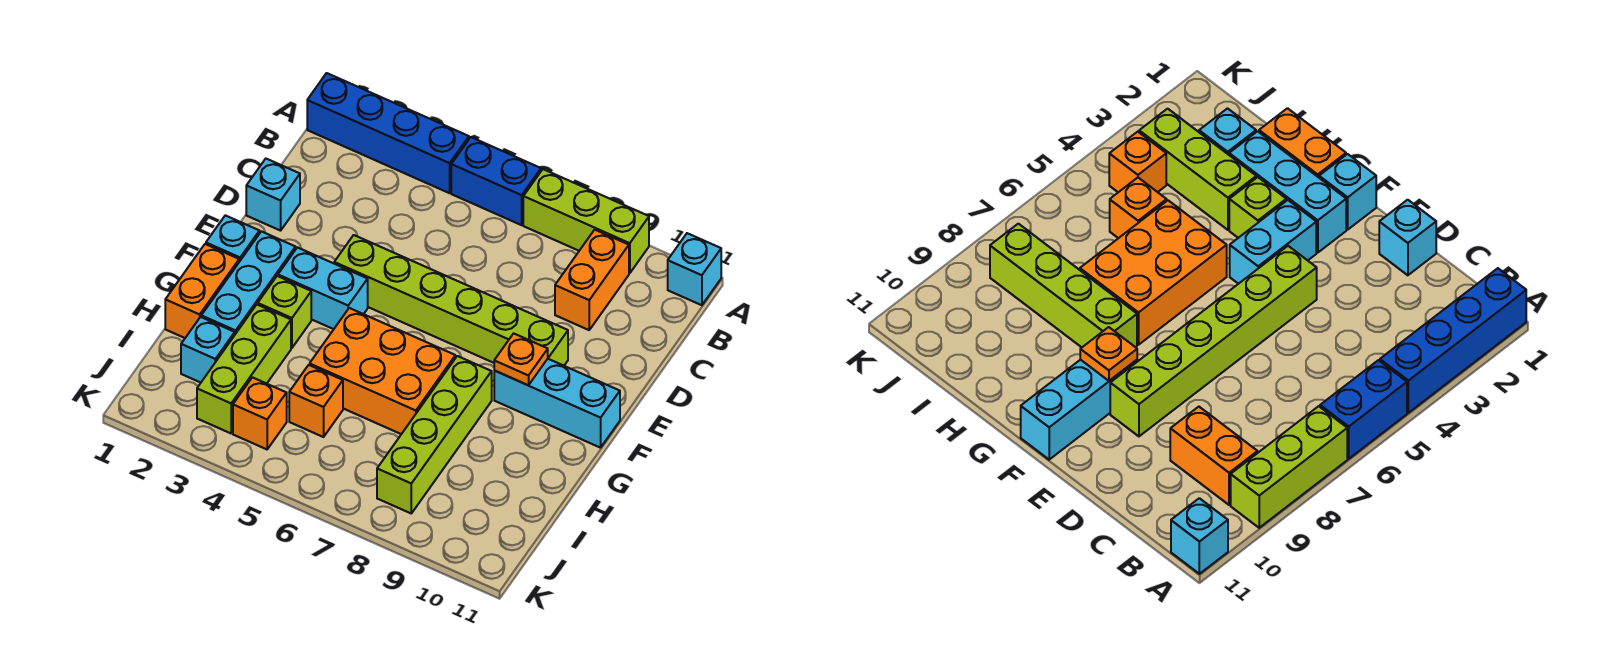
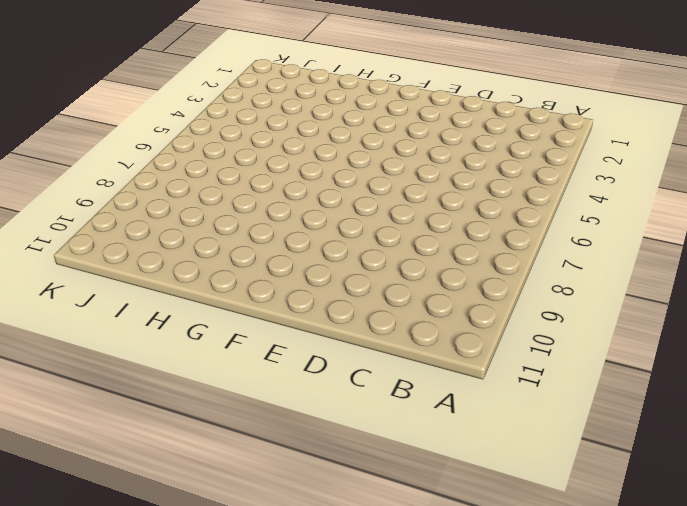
none -> blue brick A1:A4 level 1
none -> blue brick A5:A6 level 1
none -> lime brick A7:A9 level 1

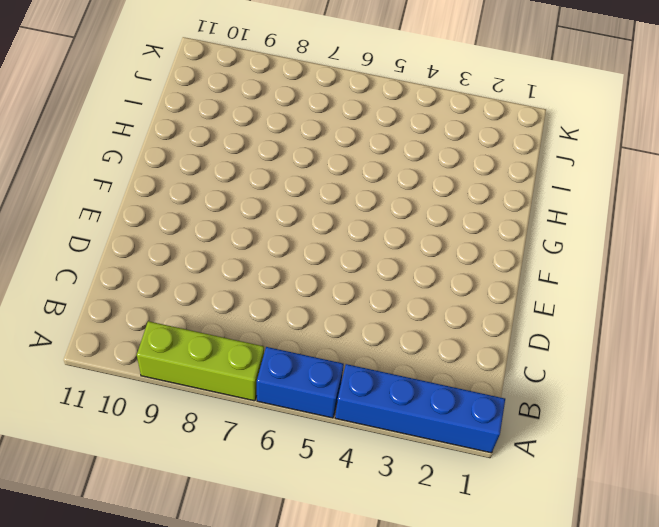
none -> cyan brick A11 level 1
none -> orange brick B9:C9 level 1
none -> cyan brick D1 level 1

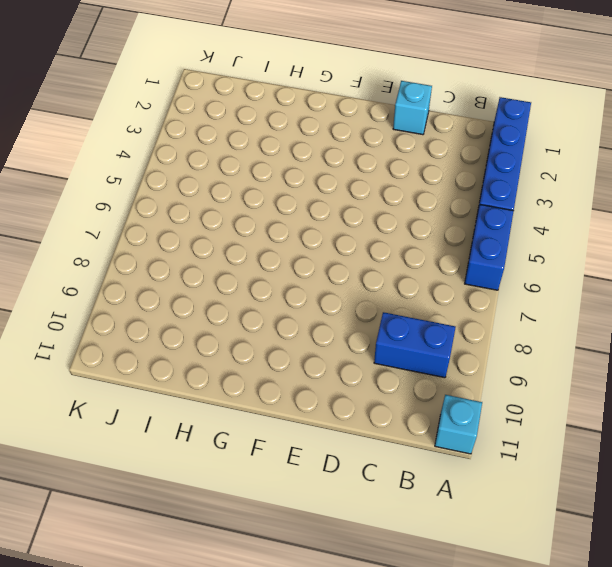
blue brick B9:C9 level 1 -> orange brick B9:C9 level 1
none -> lime brick A7:A9 level 1
none -> lime brick E4:E9 level 1
none -> cyan brick F1 level 1

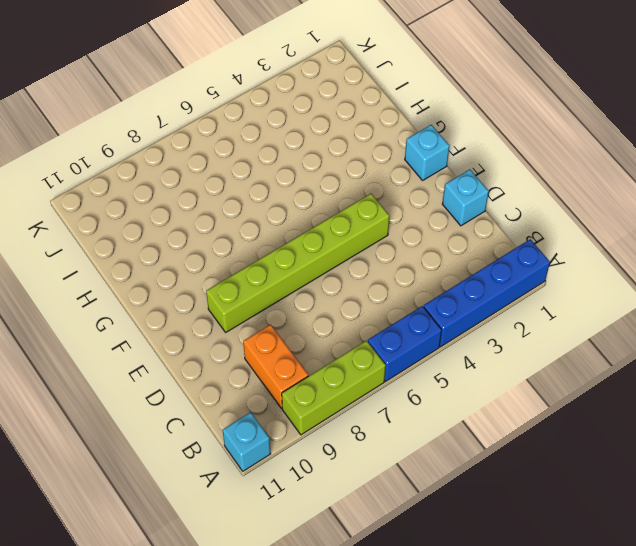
none -> cyan brick F2:H2 level 1
none -> cyan brick F3:F4 level 1
none -> cyan brick F9:F11 level 1

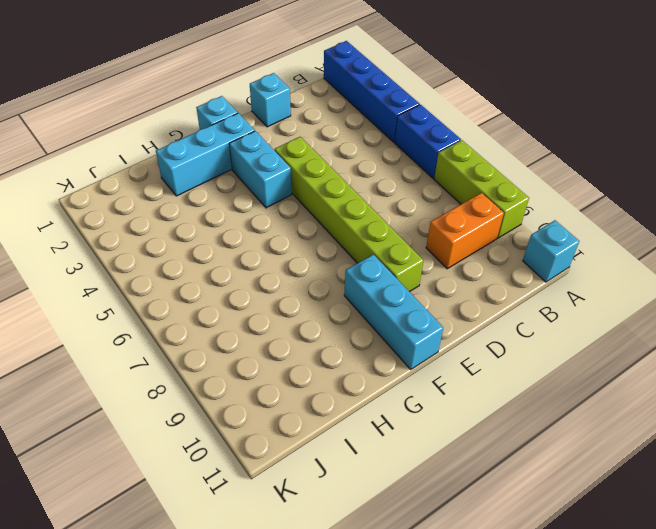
none -> orange brick G1:H1 level 1
none -> lime brick G3 level 1
none -> orange brick G5:H7 level 1

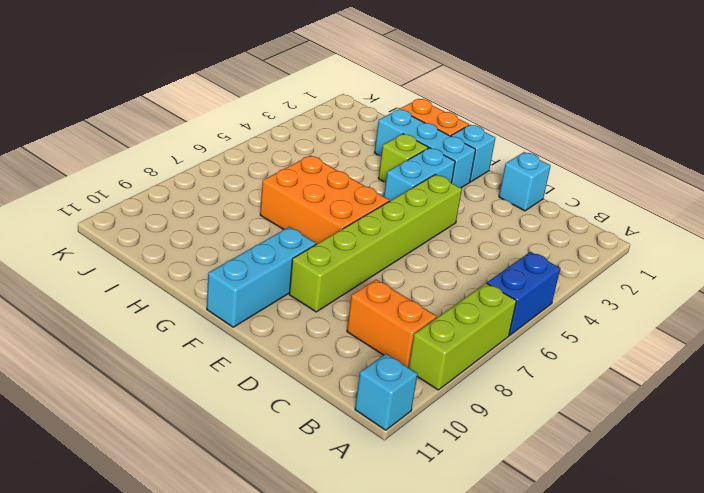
orange brick F6:H7 level 1 -> orange brick G5:H7 level 1
none -> blue brick A1:A4 level 1
none -> lime brick G8:J8 level 1
none -> lime brick H3:J3 level 1

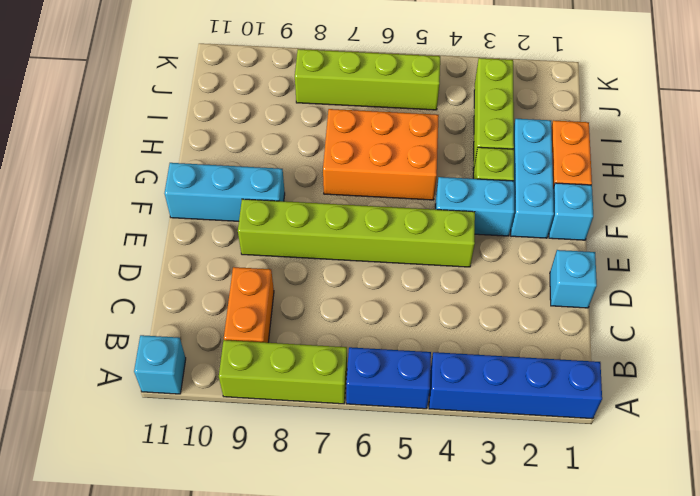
lime brick J5:J8 level 1 -> lime brick G8:J8 level 1
none -> cyan brick I2 level 1
none -> orange brick I5 level 1
none -> orange brick J4 level 1

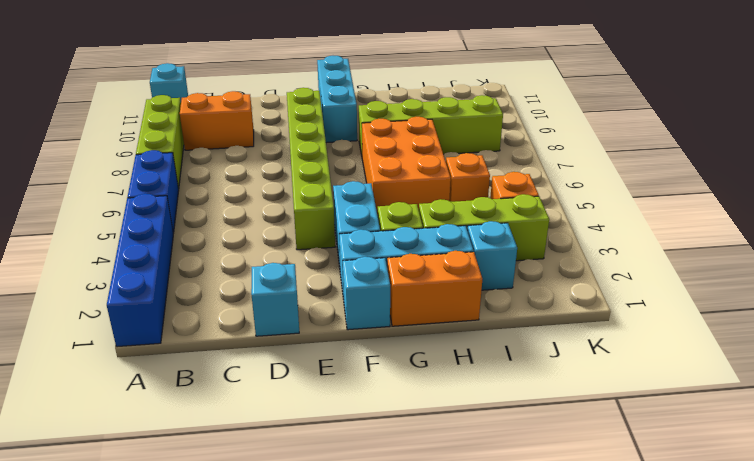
none -> orange plate F9 level 2

